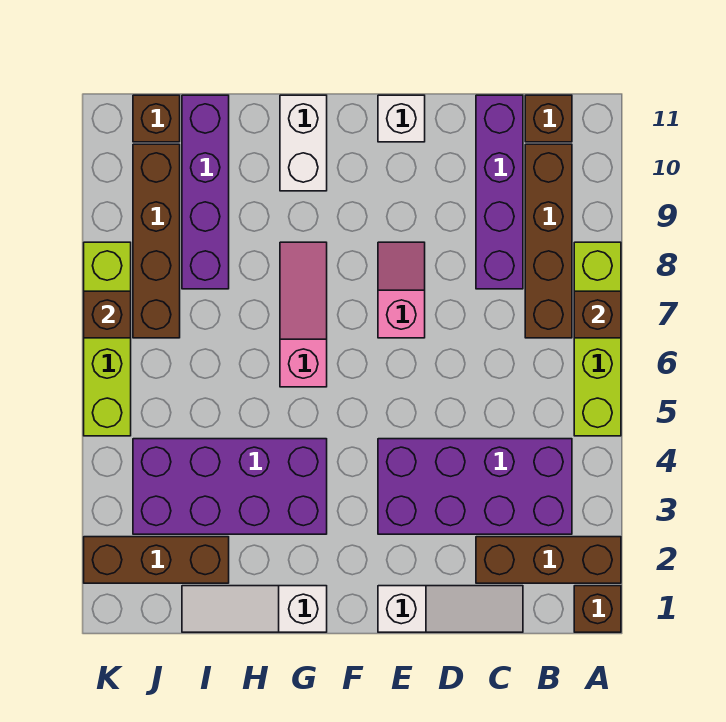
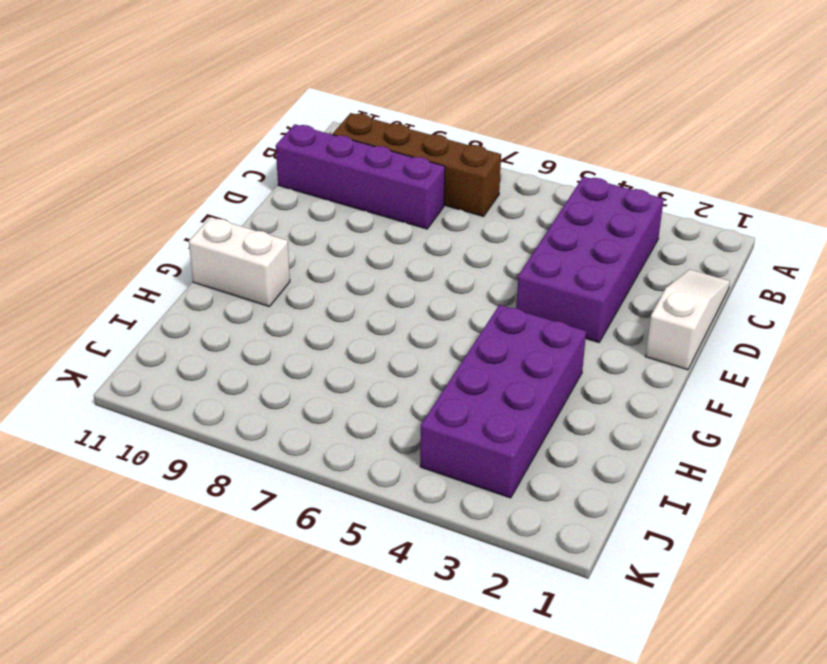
none -> brown brick A1 level 1
none -> brown brick A2:C2 level 1
none -> lime brick A5:A8 level 1

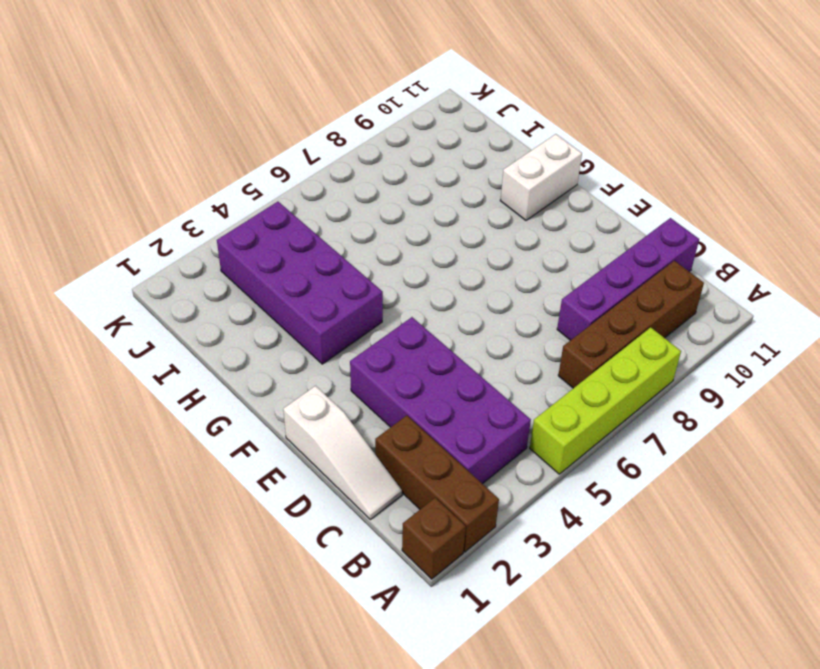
none -> brown brick B11 level 1
none -> pink slope E7:E8 level 1 top 7
none -> white brick E11 level 1

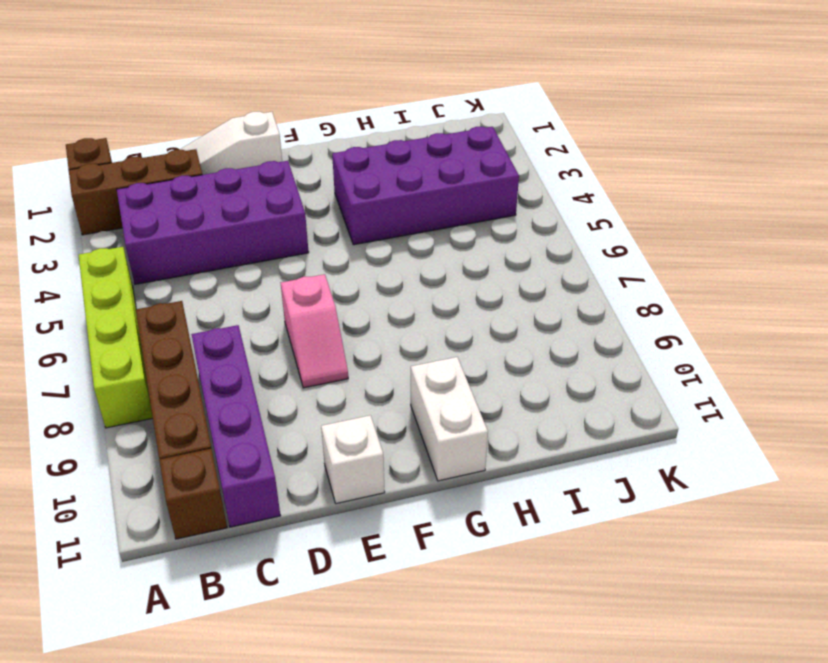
none -> white slope G1:I1 level 1 top G
none -> pink slope G6:G8 level 1 top 6
none -> brown brick I2:K2 level 1

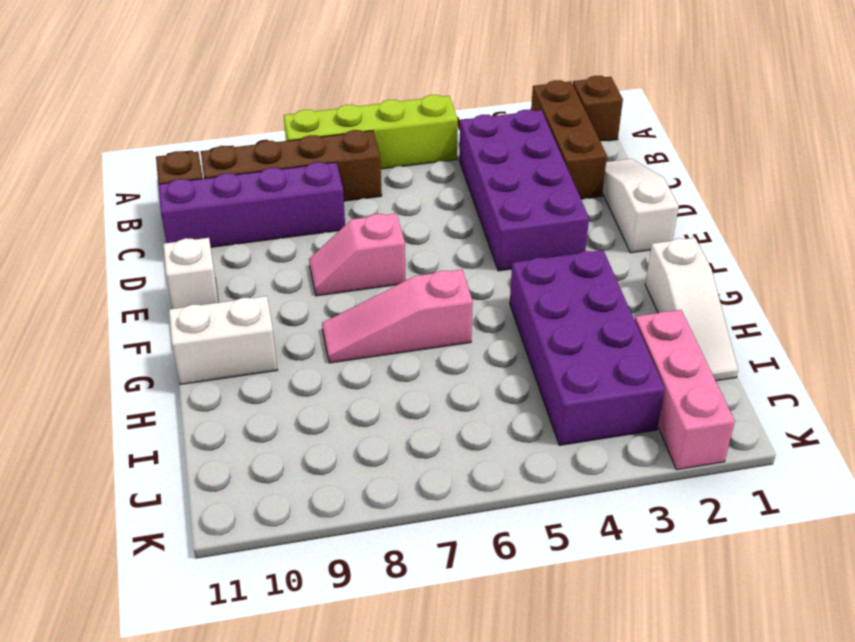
pink brick I2:K2 level 1 -> brown brick I2:K2 level 1
none -> purple brick I8:I11 level 1
none -> brown brick J7:J10 level 1
none -> brown brick J11 level 1

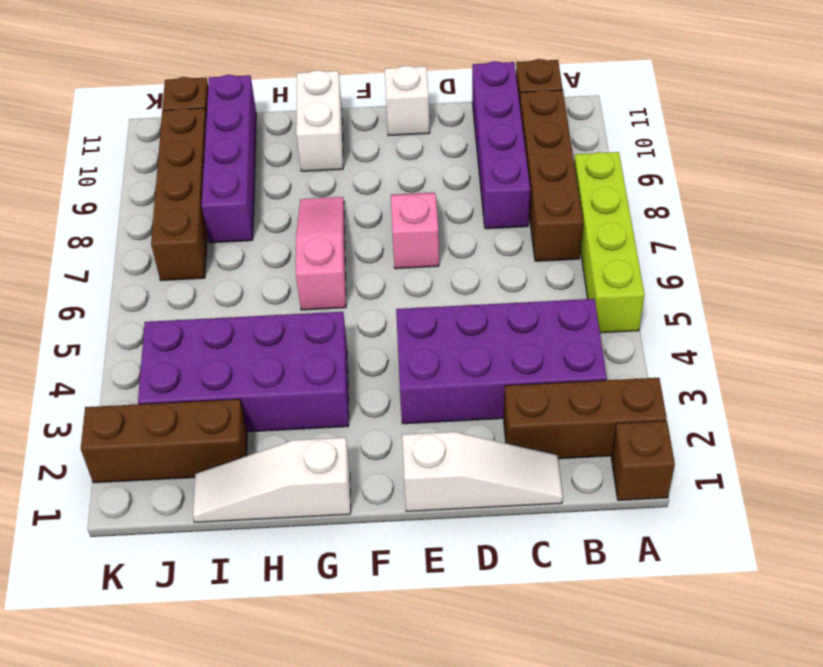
none -> lime brick K5:K8 level 1
none -> brown brick A7 level 2
none -> brown brick K7 level 2

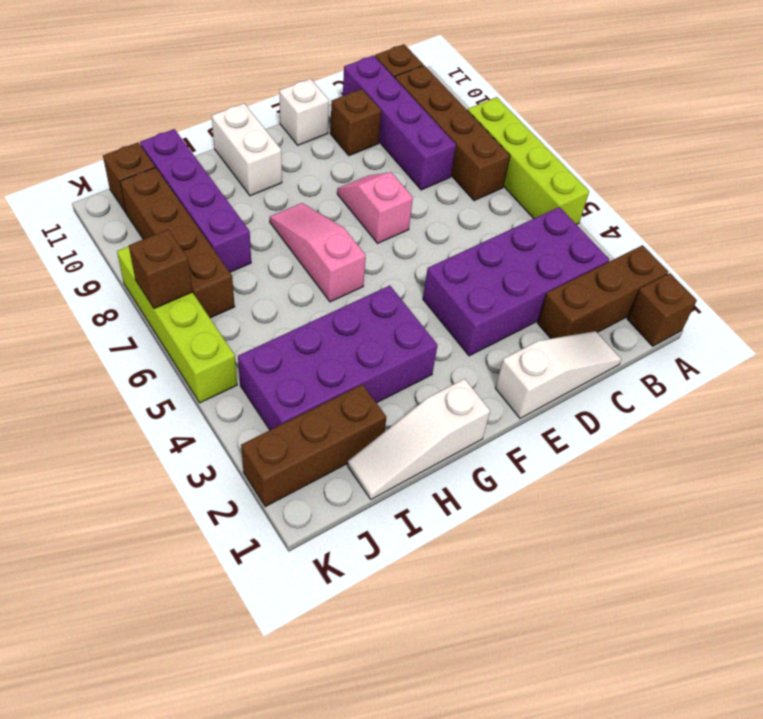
brown brick D10 level 1 -> brown brick A7 level 2

